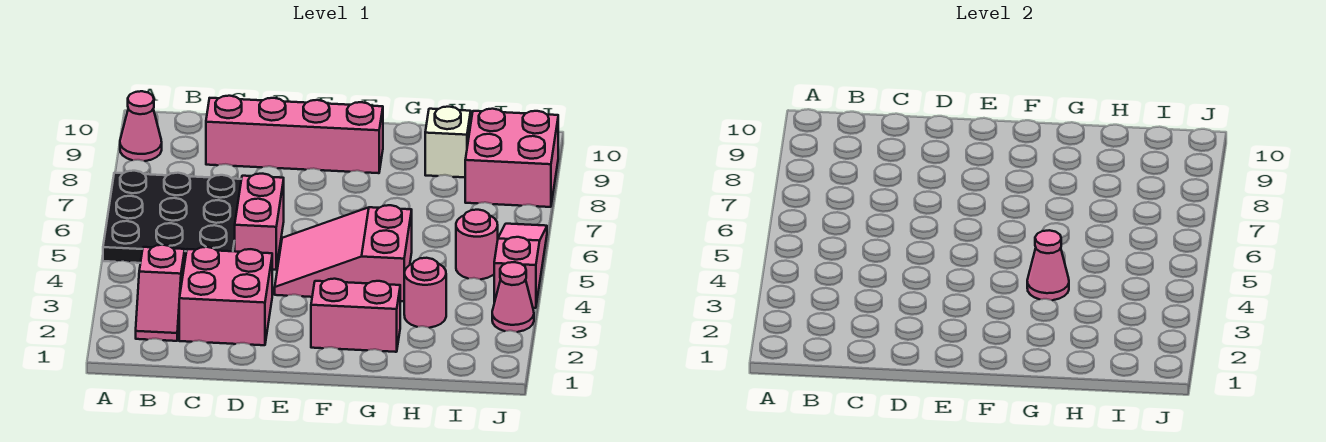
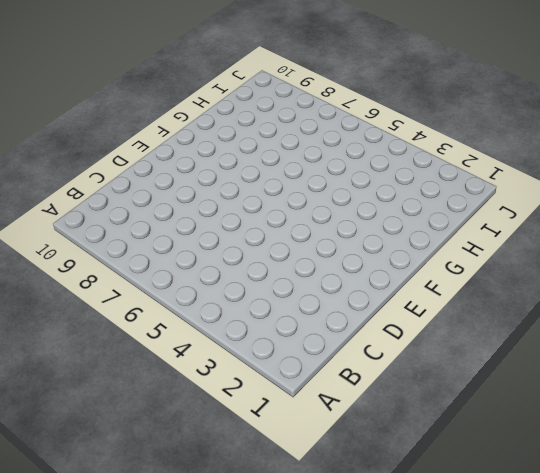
none -> black plate A5:C7 level 1
none -> pink cone A9 level 1
none -> pink slope B2:B3 level 1 top 3

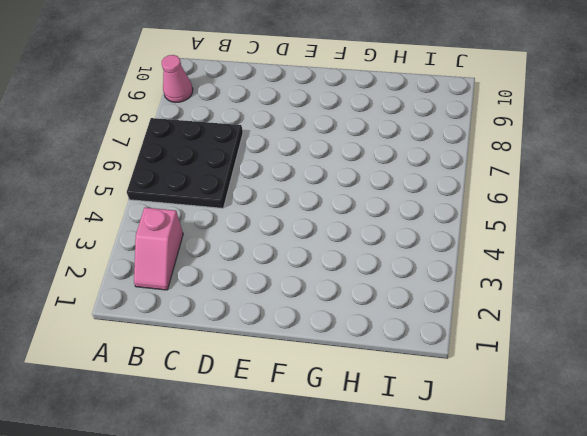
none -> pink brick C2:D3 level 1
none -> pink brick C9:F9 level 1
none -> pink brick D5:D6 level 1

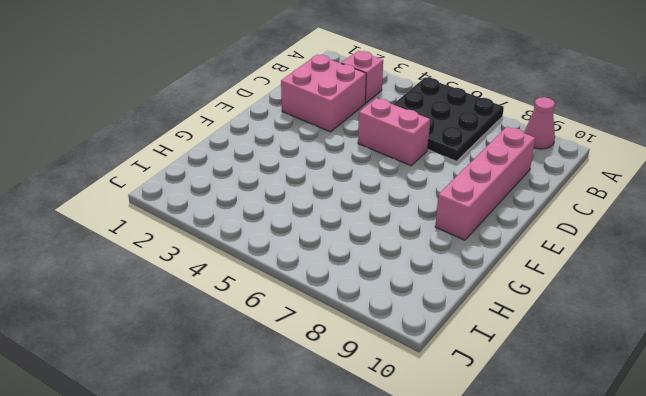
none -> pink slope E4:G5 level 1 top G
none -> pink brick F2:G2 level 1
none -> pink round brick H3 level 1

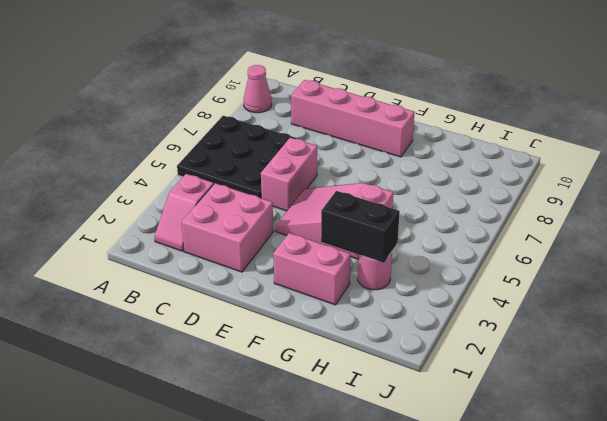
black brick G3:H3 level 2 -> none
none -> white brick H9 level 1
none -> pink round brick I5 level 1
none -> pink brick I8:J9 level 1

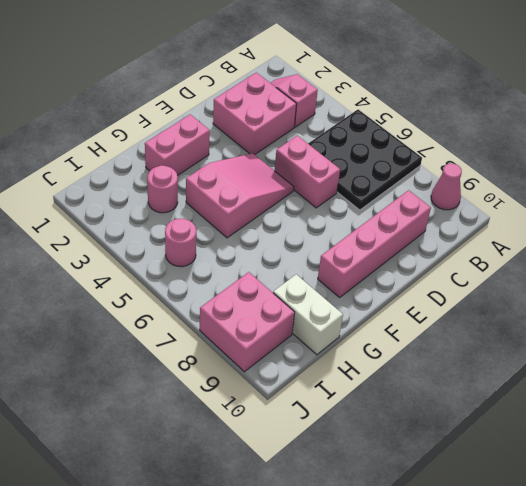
white brick H9:H10 level 1 -> white brick H9 level 1
none -> pink cone J3 level 1
none -> pink slope J4:J6 level 1 top 4
none -> pink cone G4 level 2

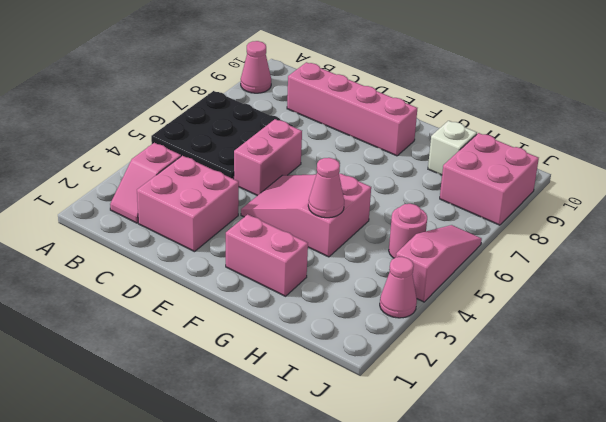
none -> pink round brick H3 level 1

